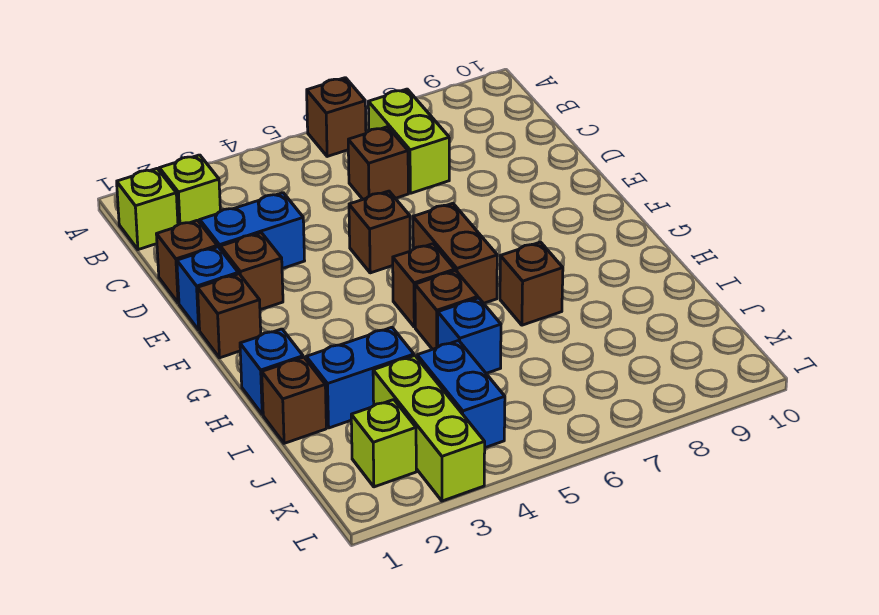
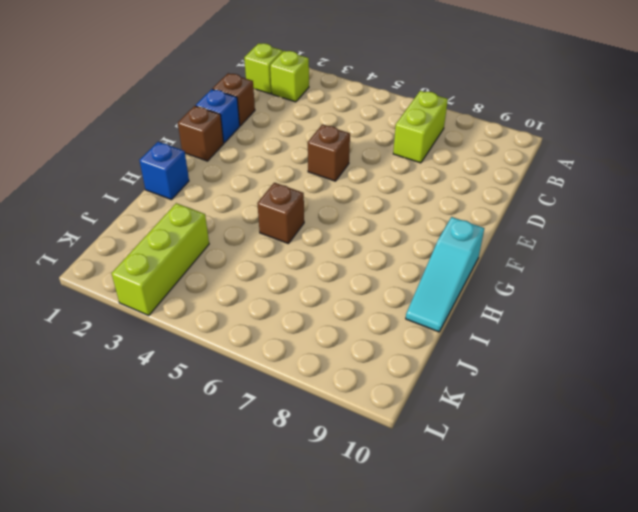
cyan slope G10:I10 level 1 top G -> none
none -> brown brick A6 level 1
none -> brown brick C6 level 1
none -> blue brick D2:D3 level 1

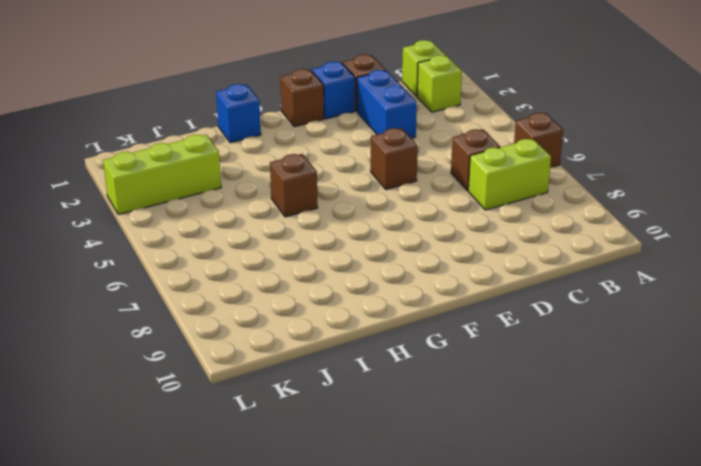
none -> brown brick E2 level 1
none -> brown brick F6:G6 level 1
none -> brown brick G5 level 1

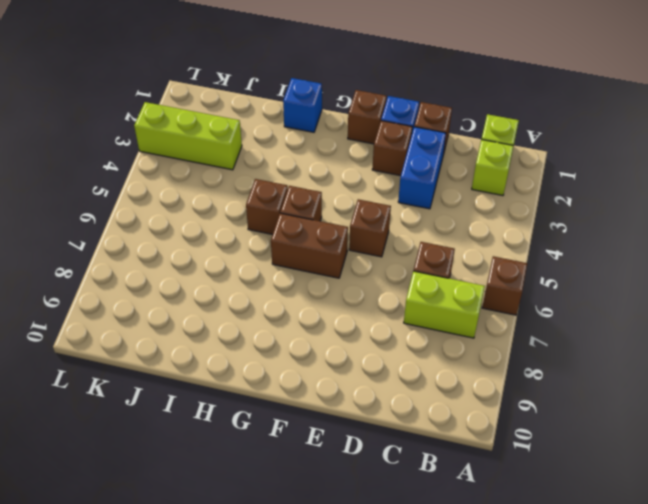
none -> brown brick H7 level 1
none -> brown brick I1 level 1
none -> blue brick I2:I3 level 1

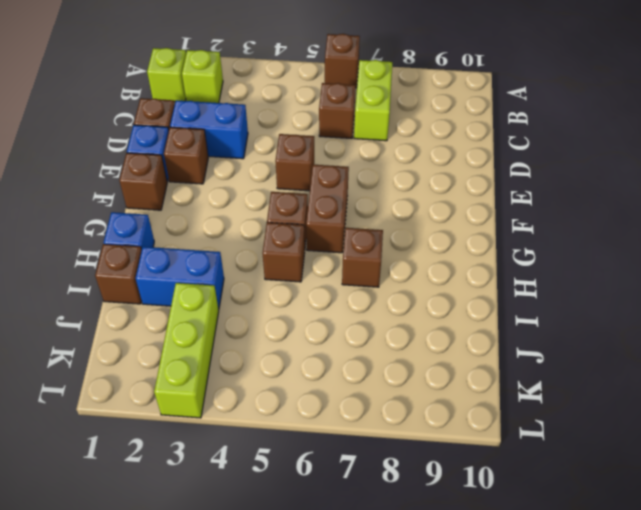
none -> blue brick I5 level 1
none -> blue brick J4:K4 level 1
none -> lime brick K2 level 1

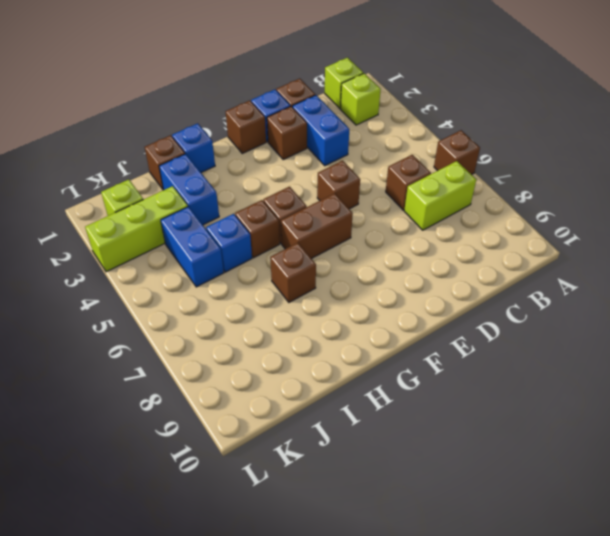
blue brick J4:J5 level 1 -> blue brick J4:K4 level 1

